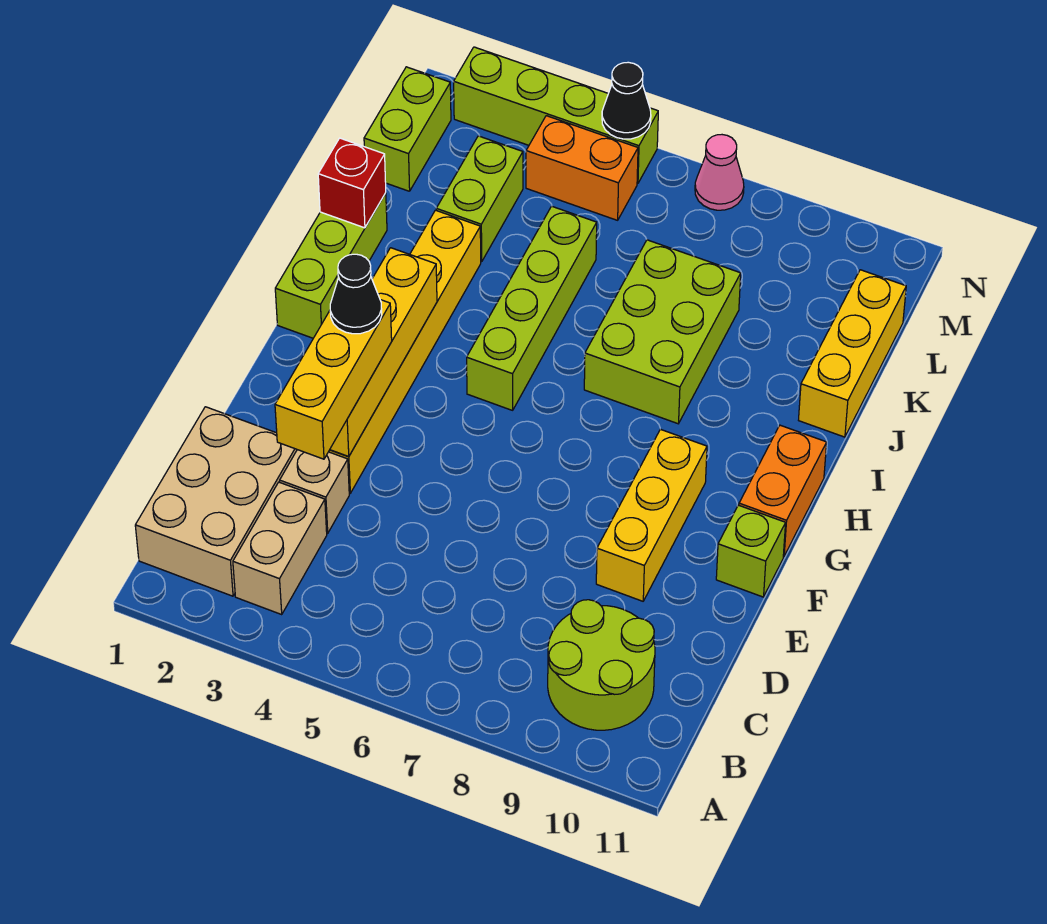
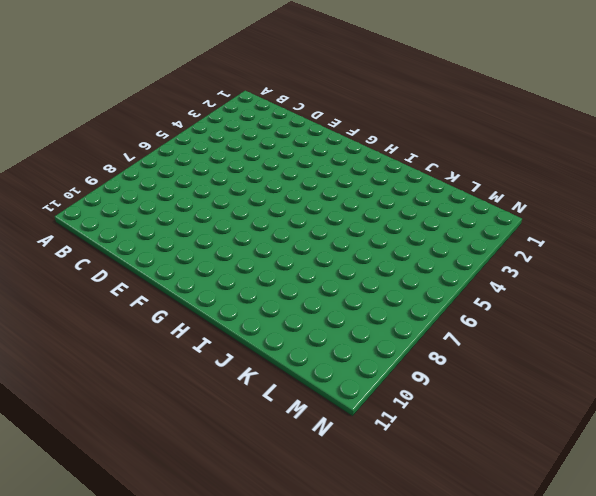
none -> tan brick B1:D2 level 1
none -> tan brick B3:C3 level 1
none -> lime round brick B9:C10 level 1

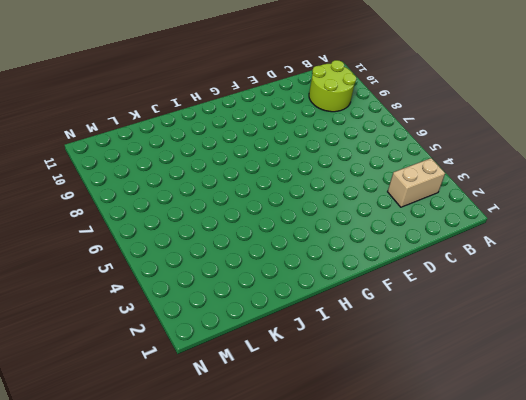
none -> tan brick B1:D2 level 1
none -> tan brick D3 level 1
none -> yellow brick E3:J3 level 1

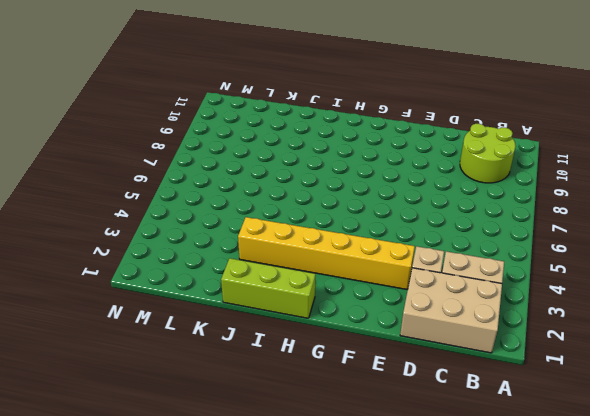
none -> yellow brick E9:G9 level 1
none -> lime brick F11 level 1
none -> orange brick G11:H11 level 1

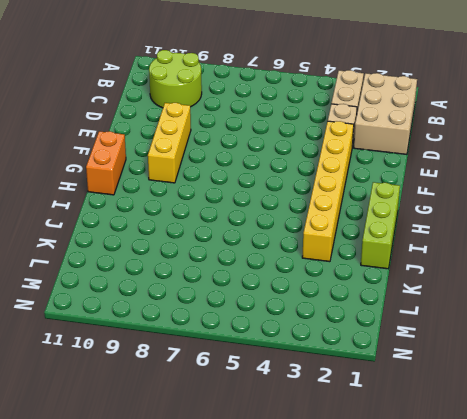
none -> lime brick F11 level 1
none -> lime brick H5:K5 level 1
none -> lime brick I7:K8 level 1

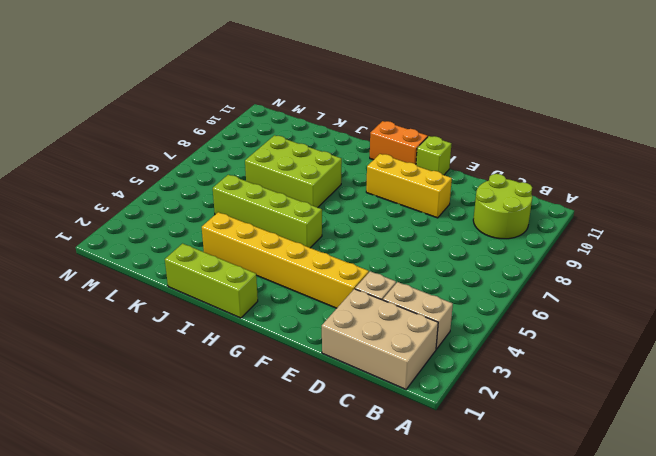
none -> yellow brick J11:L11 level 1
none -> lime brick K3:L3 level 1
none -> lime brick L1:M1 level 1

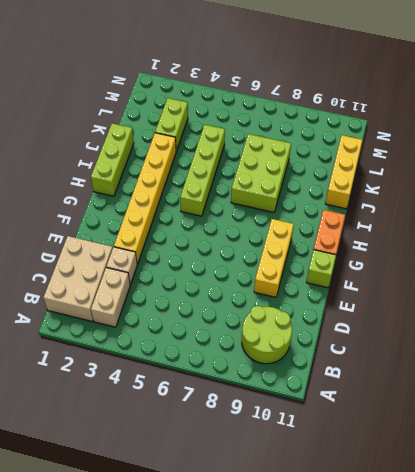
none -> lime brick L1:M1 level 1
none -> orange brick M4:M5 level 1
none -> lime brick N2:N5 level 1

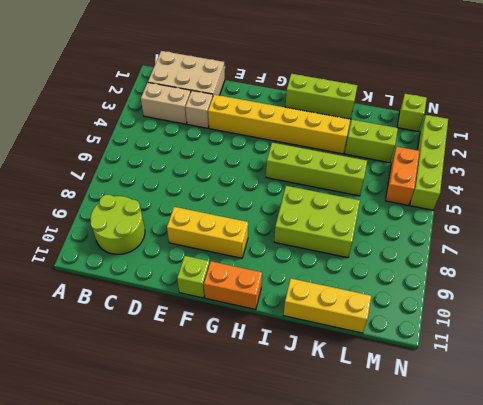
lime brick M1 level 1 -> lime brick L1:M1 level 1
none -> pink cone N7 level 1
none -> yellow brick E3:H3 level 2
none -> red brick J1 level 2

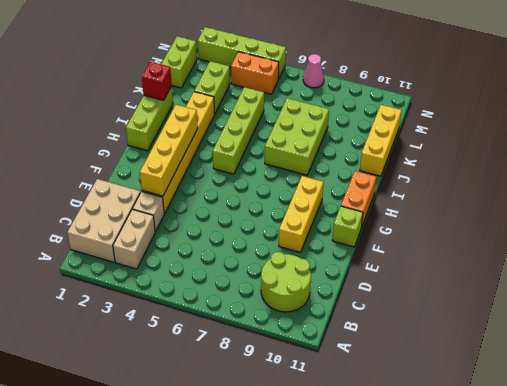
none -> black cone N5 level 2
none -> yellow brick D3:F3 level 3
none -> black cone F3 level 4

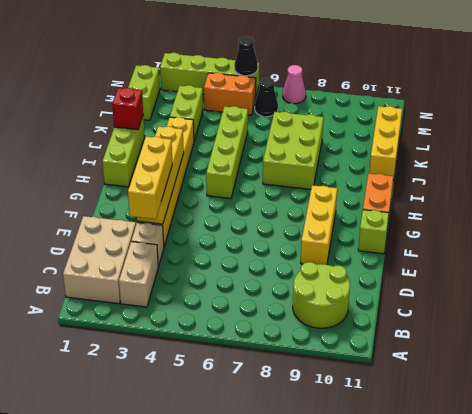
black cone M6 level 1 -> black cone F3 level 4

